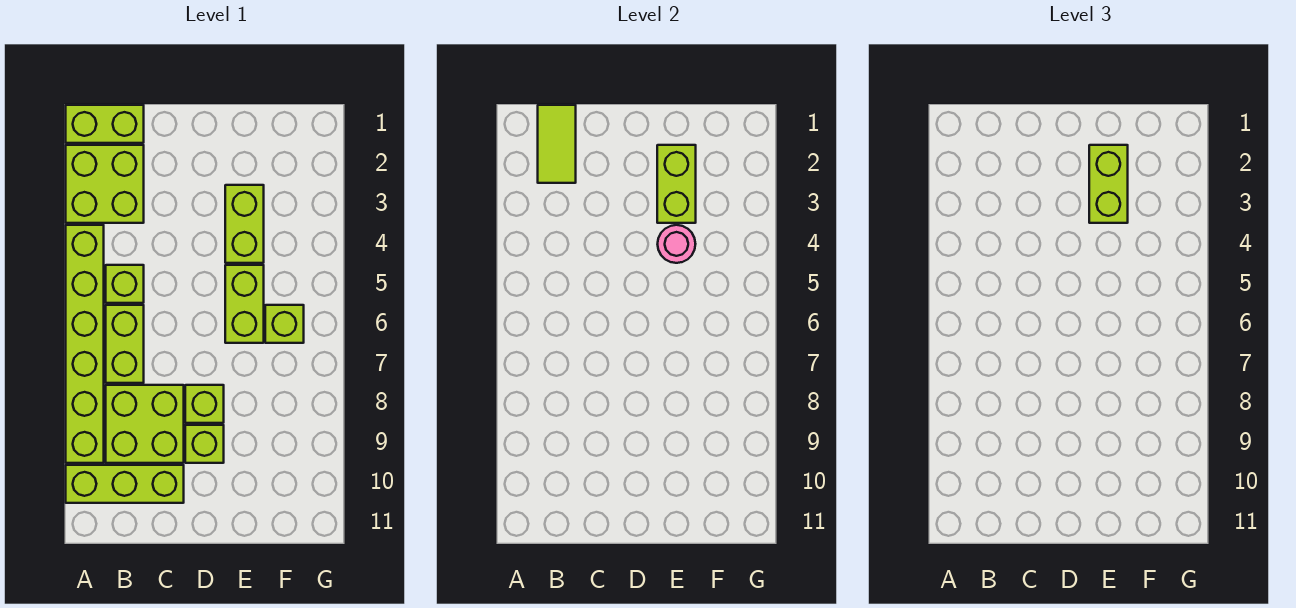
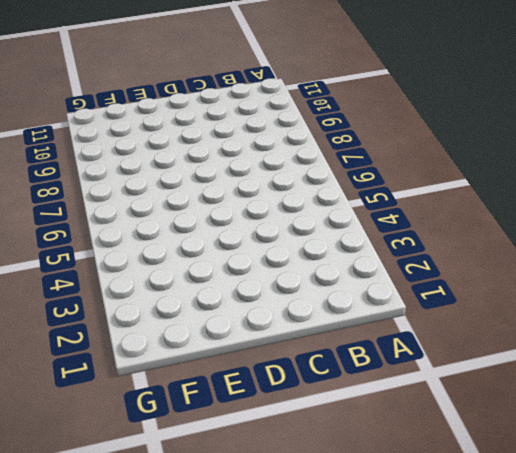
none -> lime brick A1:B1 level 1
none -> lime brick A2:B3 level 1
none -> lime brick A4:A9 level 1

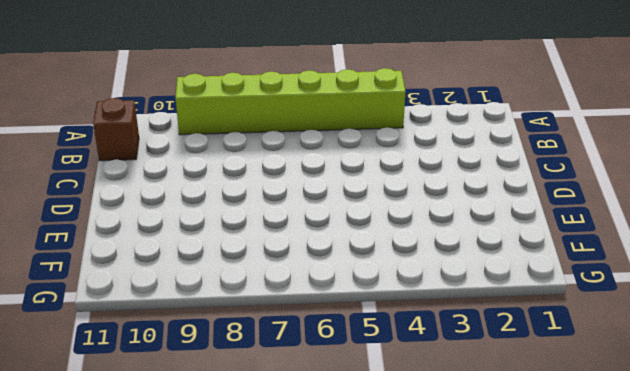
brown brick B11 level 1 -> none
none -> lime brick A1:B1 level 1
none -> lime brick A2:B3 level 1
none -> lime brick A10:C10 level 1

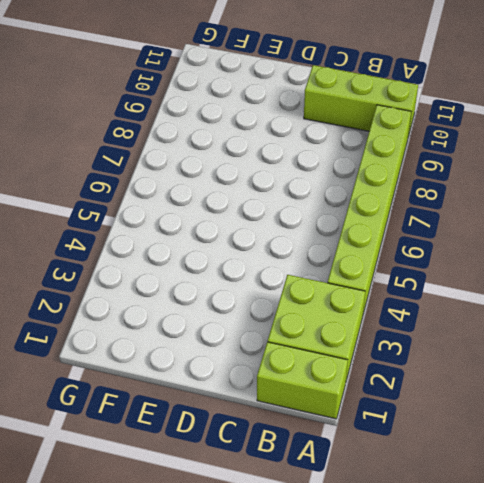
none -> lime brick B5 level 1
none -> lime brick B6:B7 level 1
none -> lime brick B8:C9 level 1

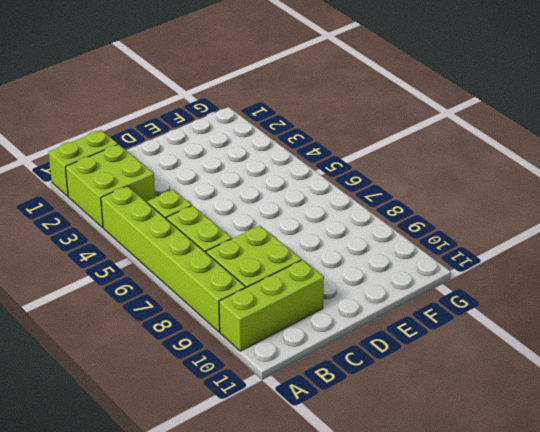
none -> lime brick D8 level 1
none -> lime brick D9 level 1
none -> lime brick E3:E4 level 1

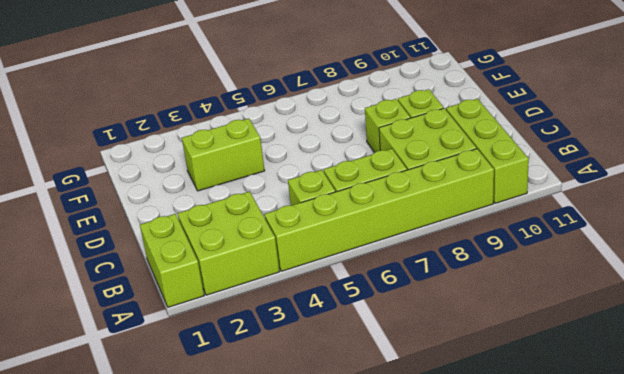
none -> lime brick E5:E6 level 1
none -> lime brick F6 level 1
none -> lime tile B1:B2 level 2

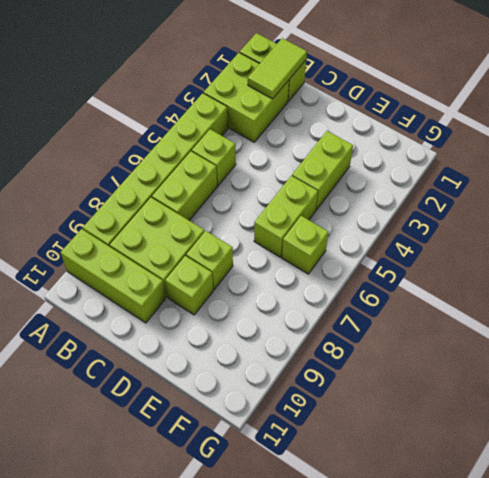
none -> lime brick E2:E3 level 2
none -> pink round brick E4 level 2
none -> lime brick E2:E3 level 3

